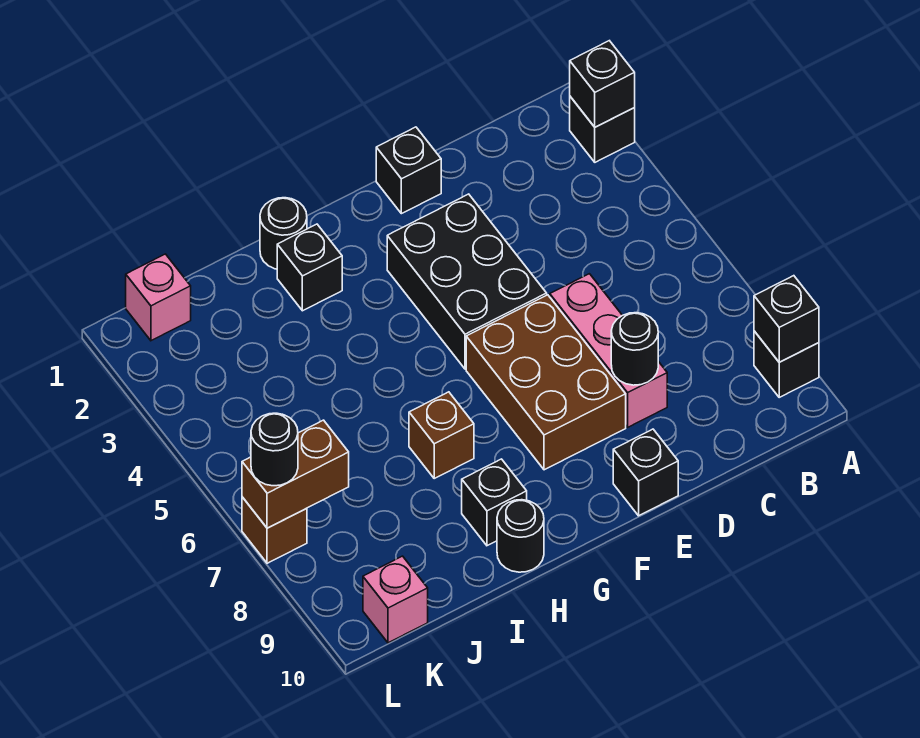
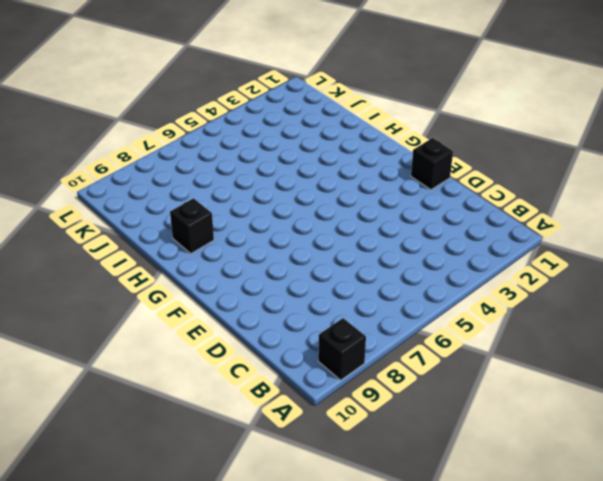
none -> black brick A2 level 1
none -> pink brick D6:D8 level 1
none -> black brick E3:F5 level 1

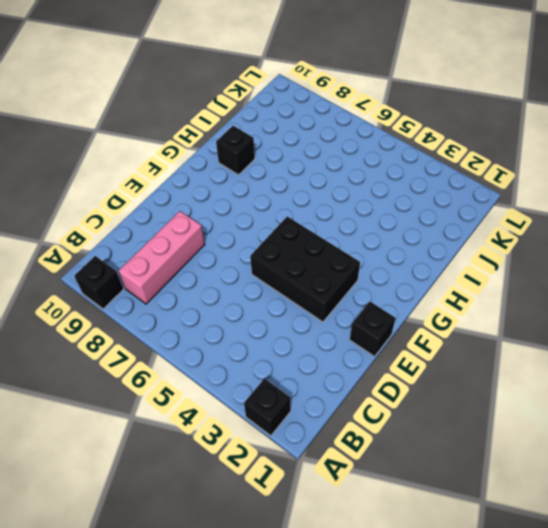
pink brick B8:D8 level 1 -> pink brick D6:D8 level 1
none -> brown brick E6:F8 level 1
none -> black brick E10 level 1
none -> black round brick H1 level 1

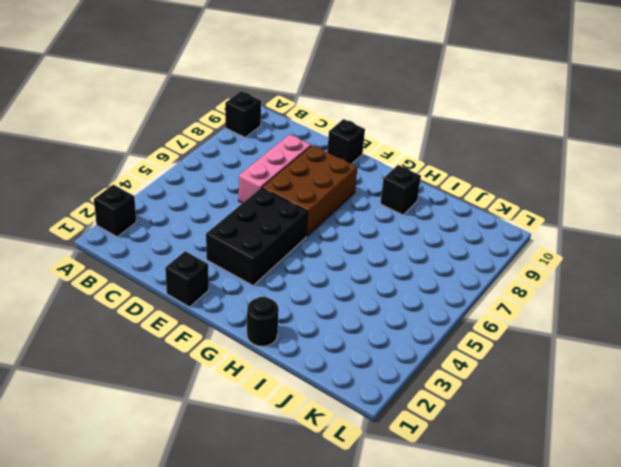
none -> black brick H2 level 1
none -> brown brick H7 level 1
none -> black round brick H10 level 1

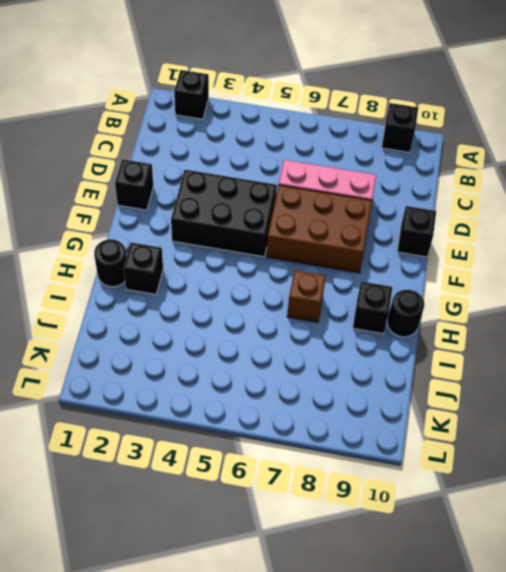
none -> pink brick K1 level 1
none -> pink brick K10 level 1
none -> brown brick L7 level 1

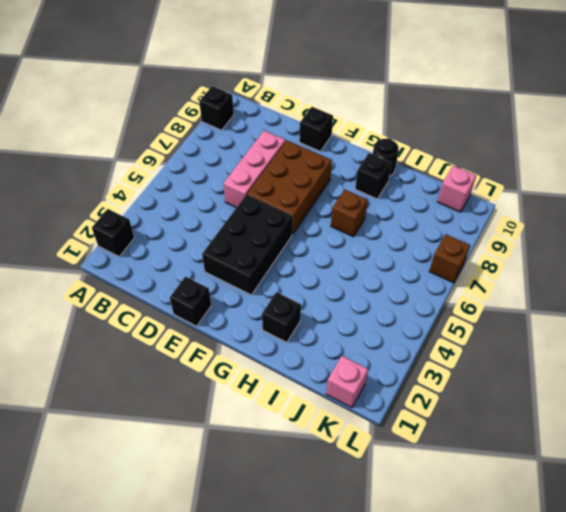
none -> black round brick H1 level 1
none -> black brick A2 level 2
none -> black brick A9 level 2

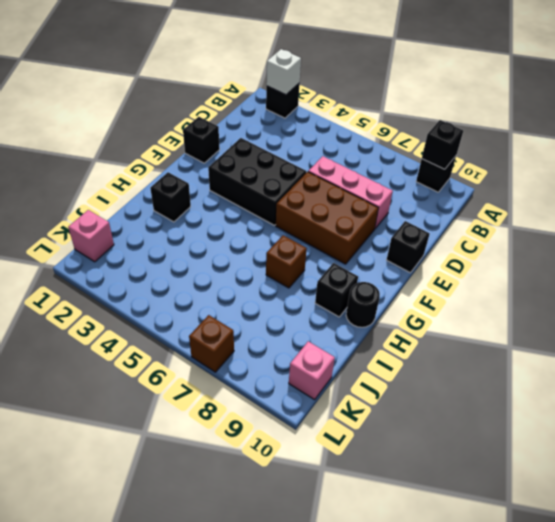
white brick A2 level 2 -> black brick A2 level 2
none -> black round brick H1 level 1
none -> black round brick D8 level 2
none -> brown brick K7:L7 level 2

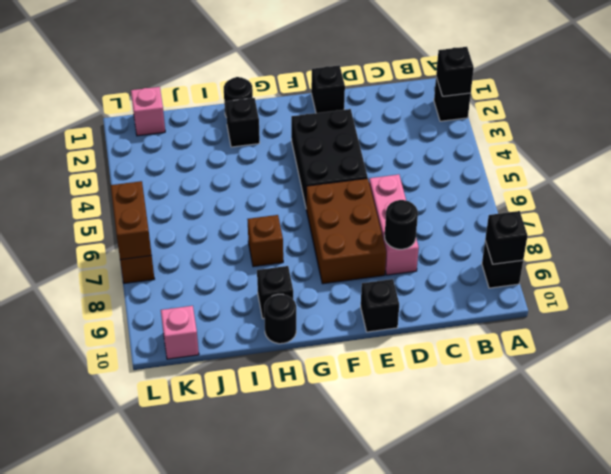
brown brick L6:L7 level 2 -> brown brick K7:L7 level 2
none -> black round brick L7 level 3

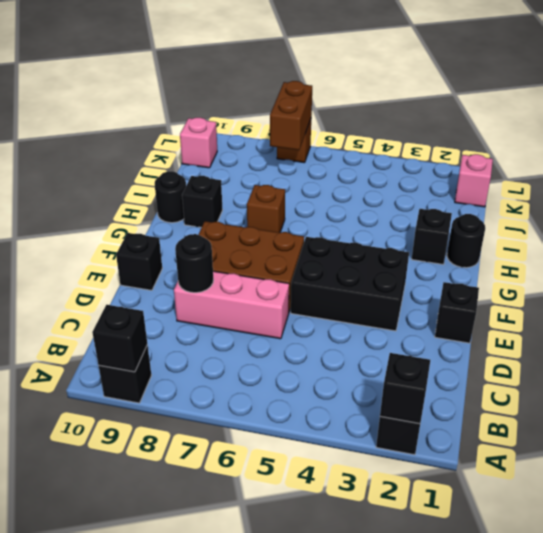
none -> black round brick L7 level 3

